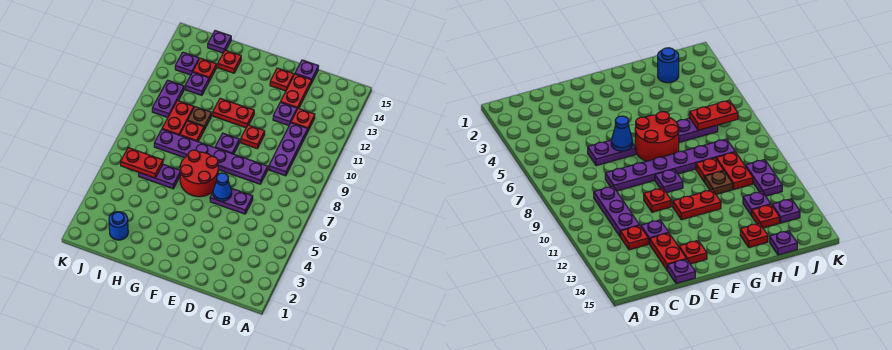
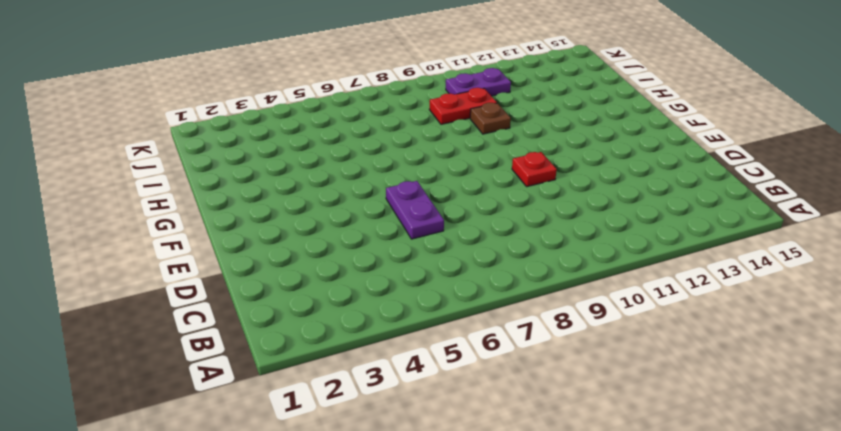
none -> purple plate C9:C11 level 1
none -> red plate C12 level 1
none -> purple plate D8:I8 level 1

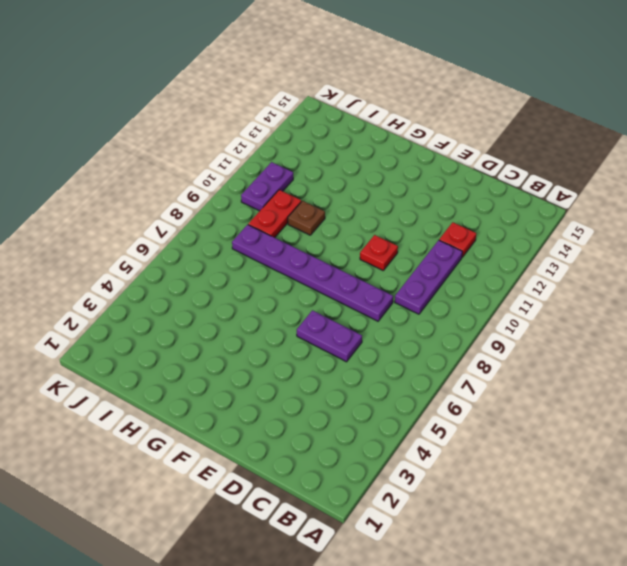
none -> purple plate D12 level 1
none -> red plate D13:D14 level 1
none -> purple plate D15 level 1

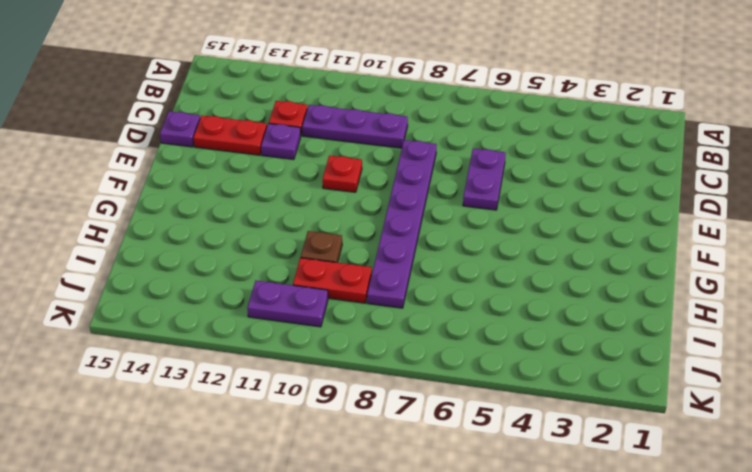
none -> red plate E14 level 1
none -> red round brick F6:G7 level 1
none -> purple plate F9 level 1

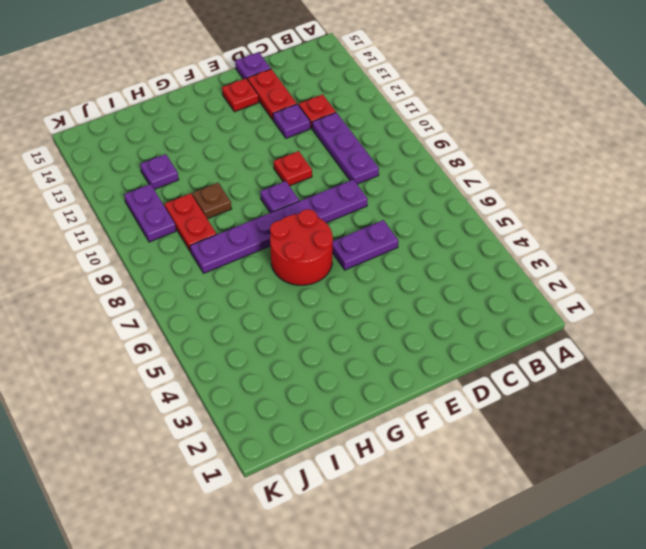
none -> red plate F11:G11 level 1
none -> purple plate H6:I6 level 1
none -> red plate H9 level 1

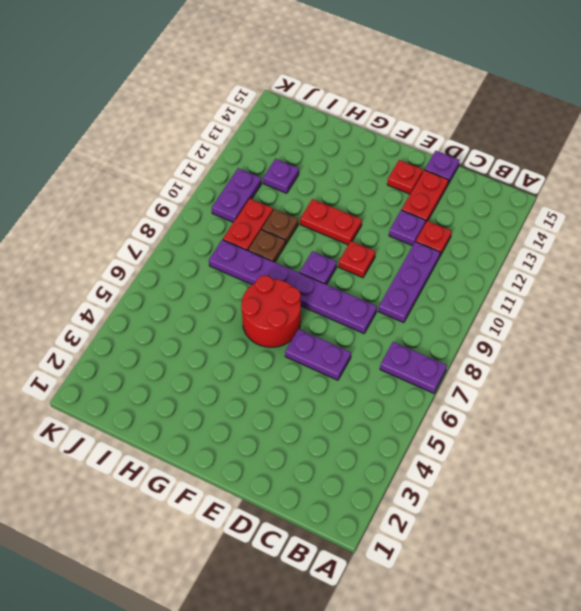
purple plate A7:B7 level 1 -> purple plate H6:I6 level 1
brown plate H9 level 1 -> red plate H9 level 1
none -> red plate H14 level 1
none -> blue round brick I2 level 1
none -> red plate I13 level 1

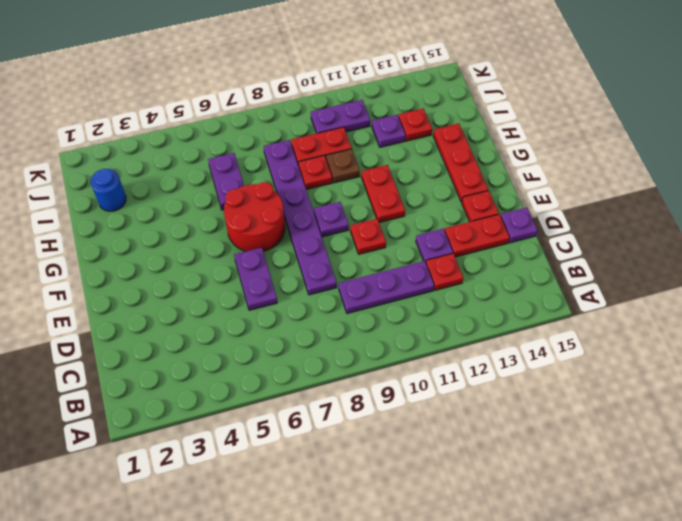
red plate F14:H14 level 1 -> red plate H14 level 1
none -> purple plate I15 level 1
none -> purple plate J13 level 1
none -> blue cone E6 level 2

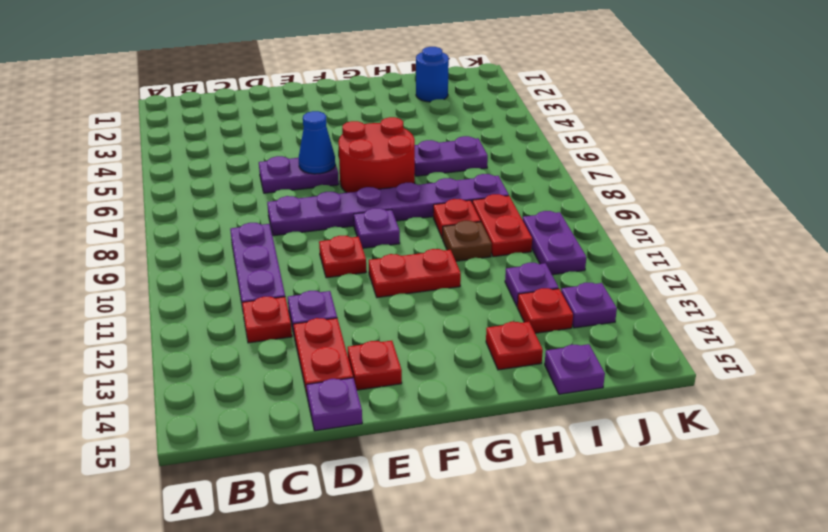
none -> red plate I6:J6 level 2

